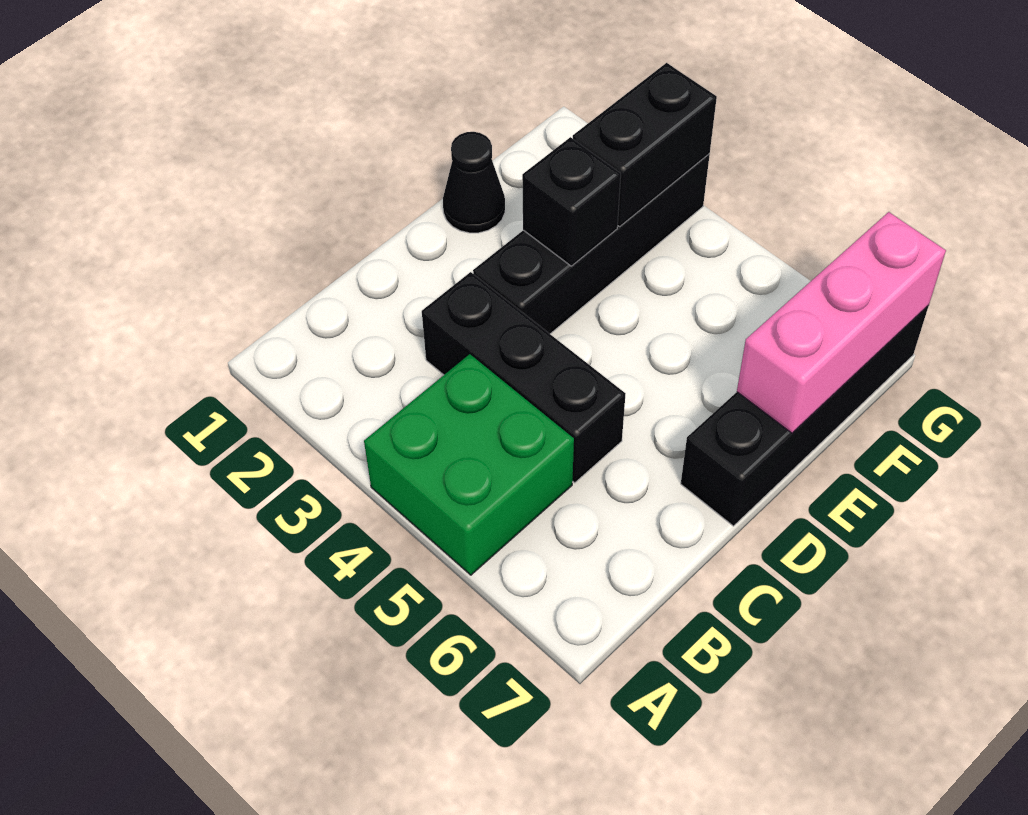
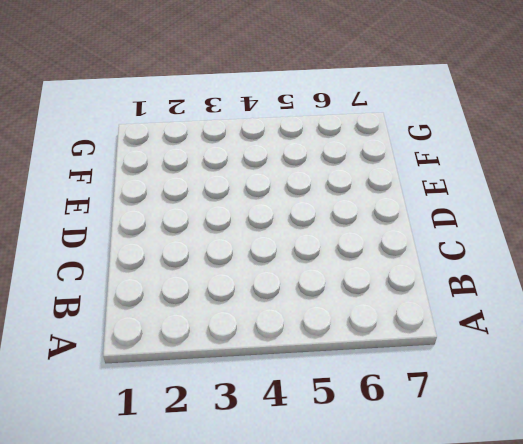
none -> green brick A4:B5 level 1
none -> black brick C3:C5 level 1

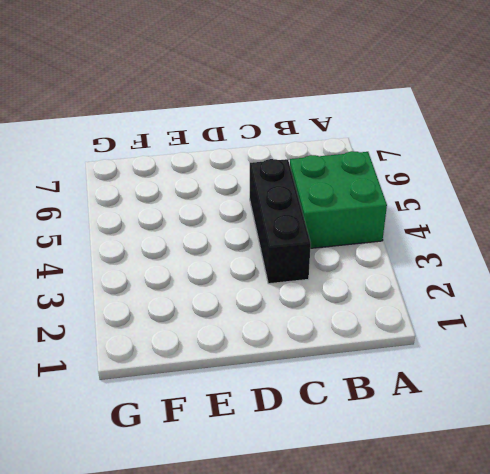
none -> black brick D3:G3 level 1
none -> black brick D7:G7 level 1

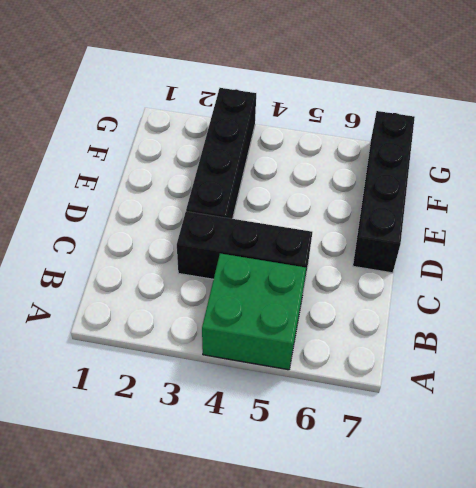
none -> black cone E1 level 1
none -> black brick E3 level 2

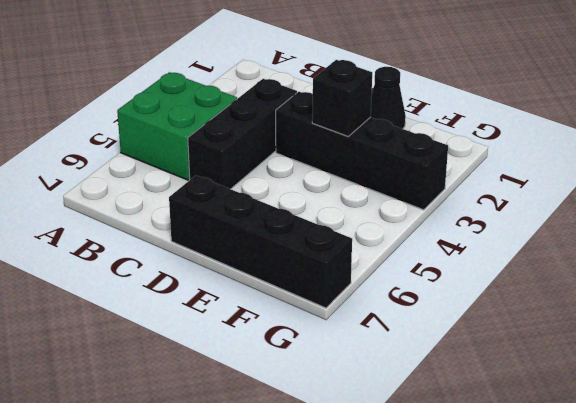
none -> pink brick E7:G7 level 2
none -> black brick F3:G3 level 2

